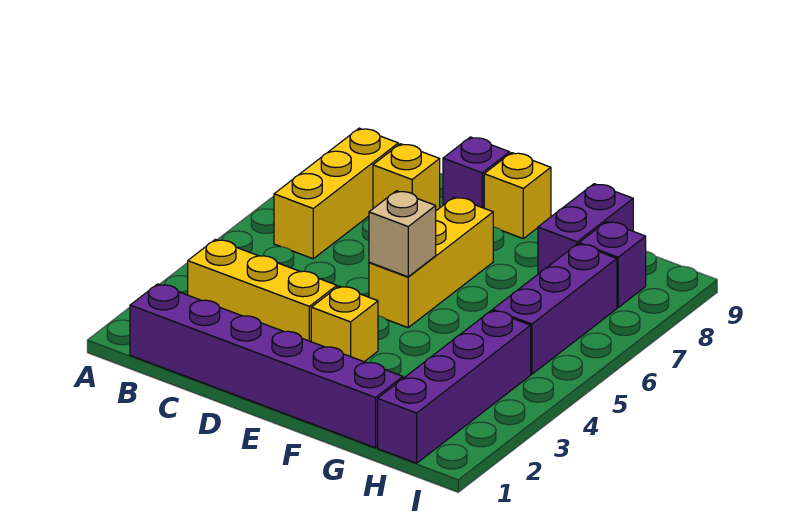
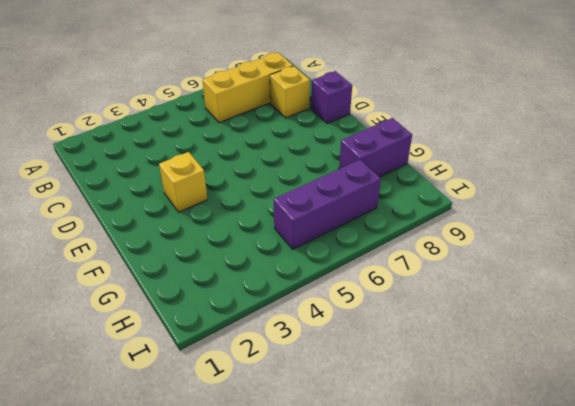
none -> purple brick B1:G1 level 1
none -> yellow brick B3:D3 level 1
none -> yellow brick E5:E7 level 1

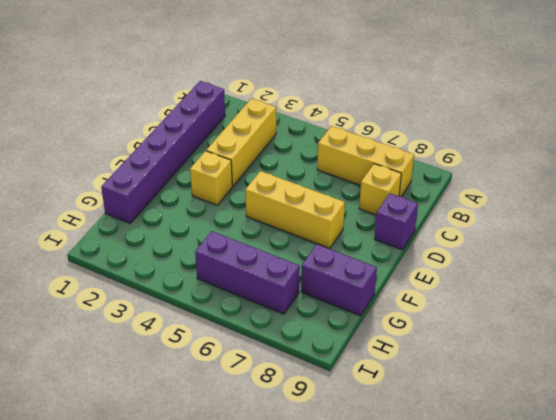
none -> yellow brick E9 level 1
none -> purple brick H1:H4 level 1
none -> purple brick H8 level 1

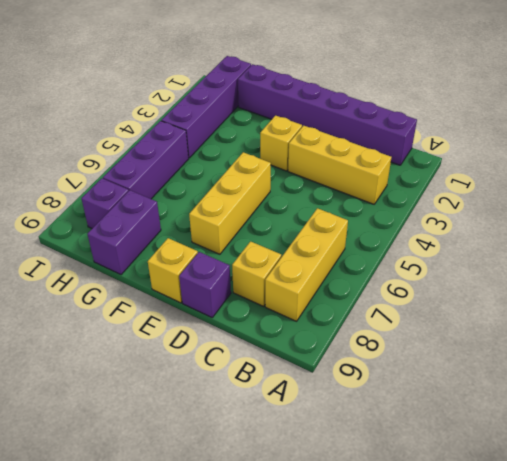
none -> tan brick E5 level 2

